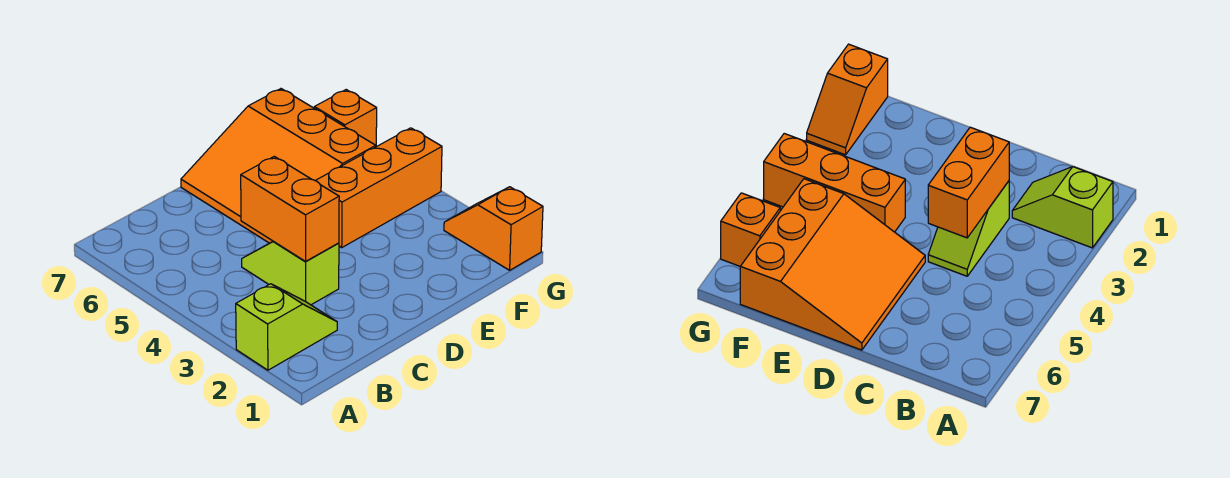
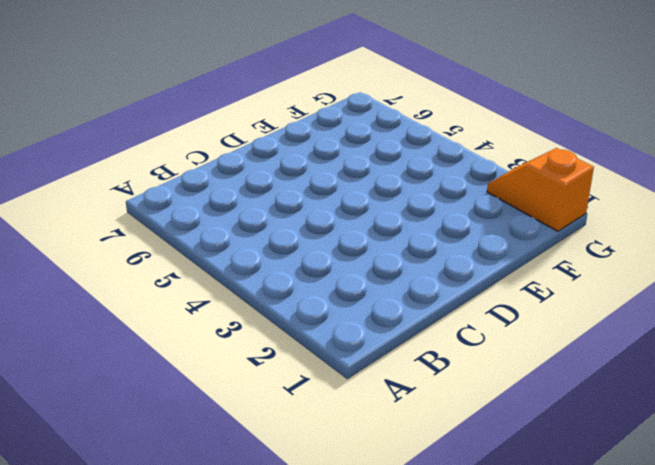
none -> lime slope A2:B2 level 1 top A
none -> lime slope C3:C4 level 1 top 3

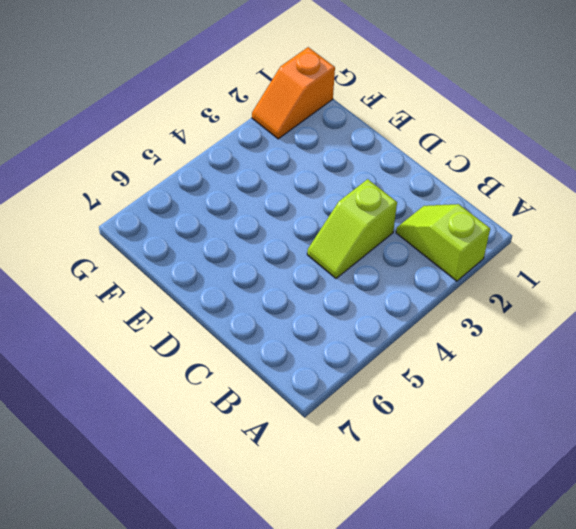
none -> orange slope D5:F7 level 1 top F
none -> orange brick E4:G4 level 1

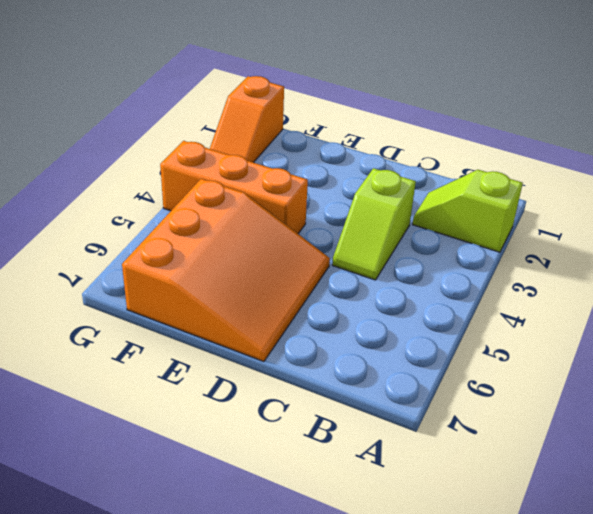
none -> orange brick G6 level 1
none -> orange brick C3:C4 level 2

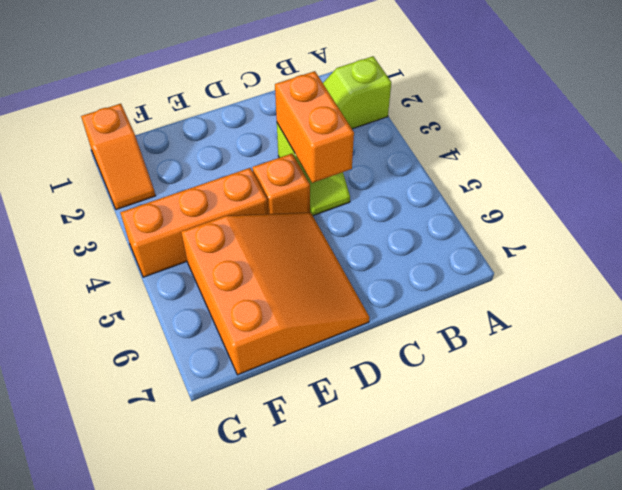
orange brick D4 level 1 -> orange brick G6 level 1

